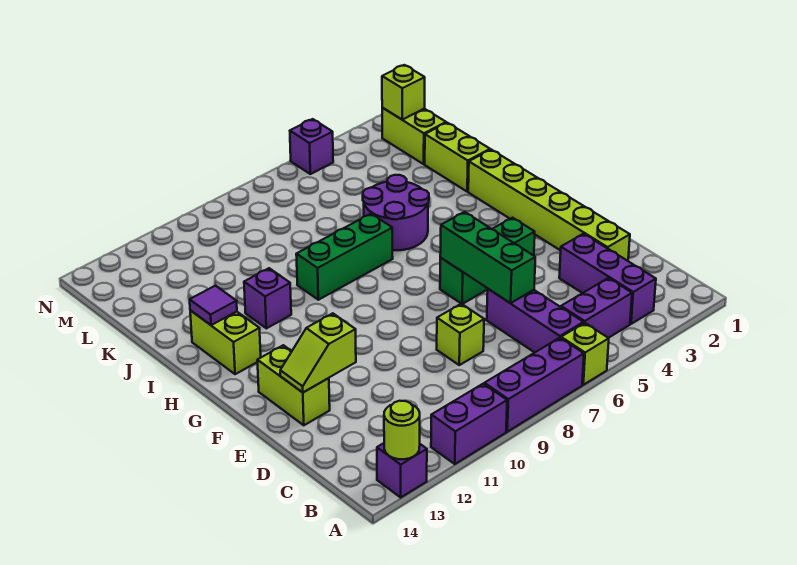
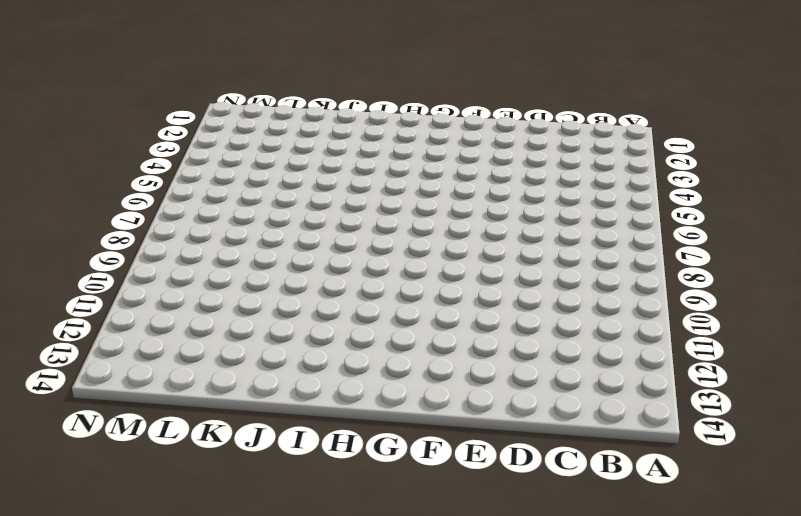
none -> lime brick A6 level 1
none -> purple brick A7:A9 level 1
none -> purple brick A10:A11 level 1

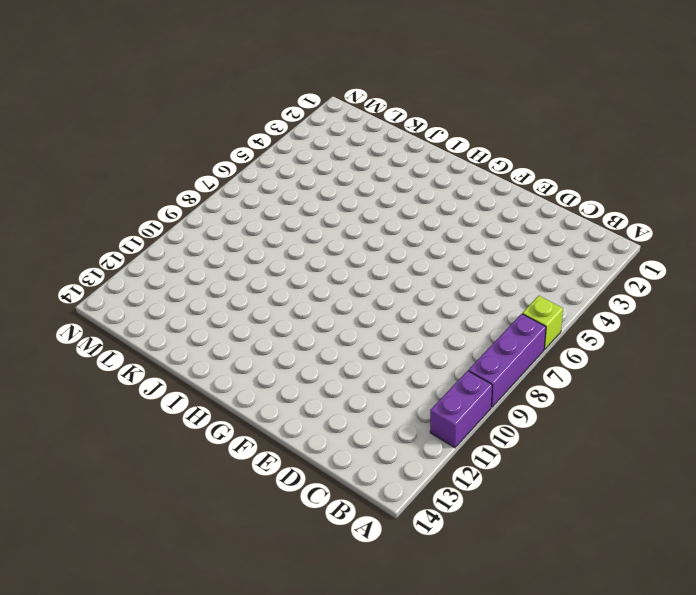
none -> purple brick A13 level 1
none -> purple brick B3:D3 level 1
none -> purple brick B4:B5 level 1

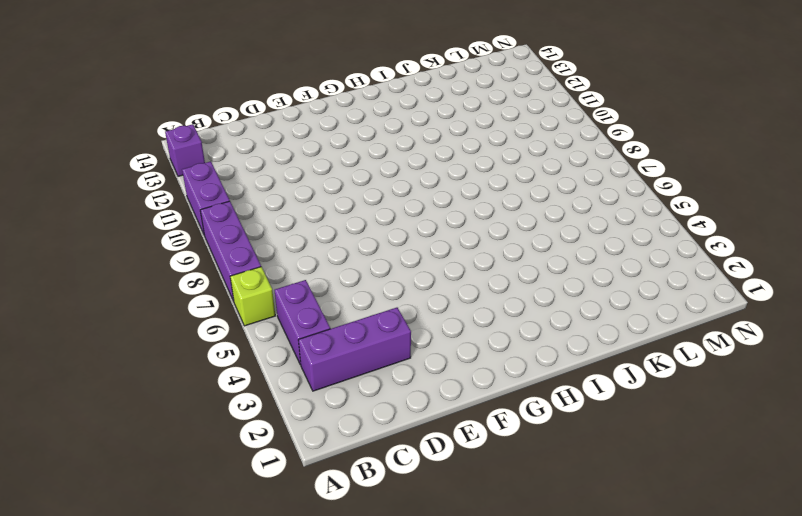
none -> purple brick B6:D6 level 1
none -> lime brick D2:I2 level 1
none -> lime brick D8 level 1

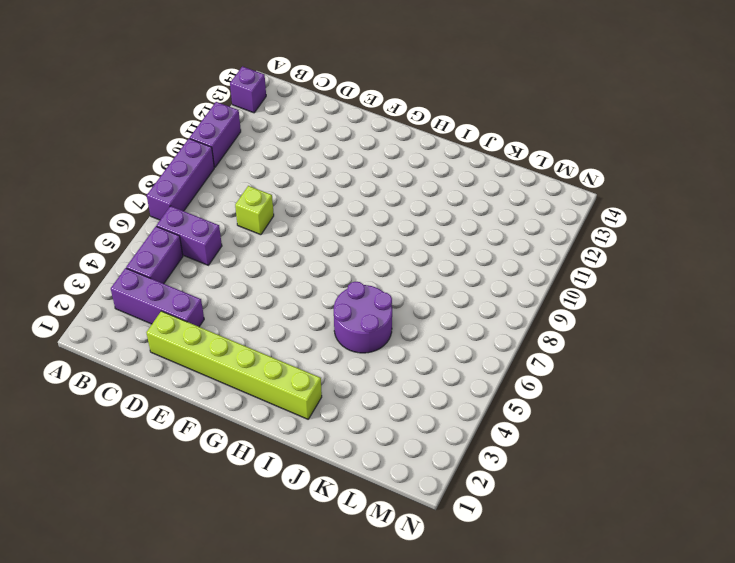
purple brick B6:C6 level 1 -> purple brick B6:D6 level 1
none -> lime brick A6 level 1
none -> lime brick E13:F13 level 1
none -> green brick F4:F6 level 1

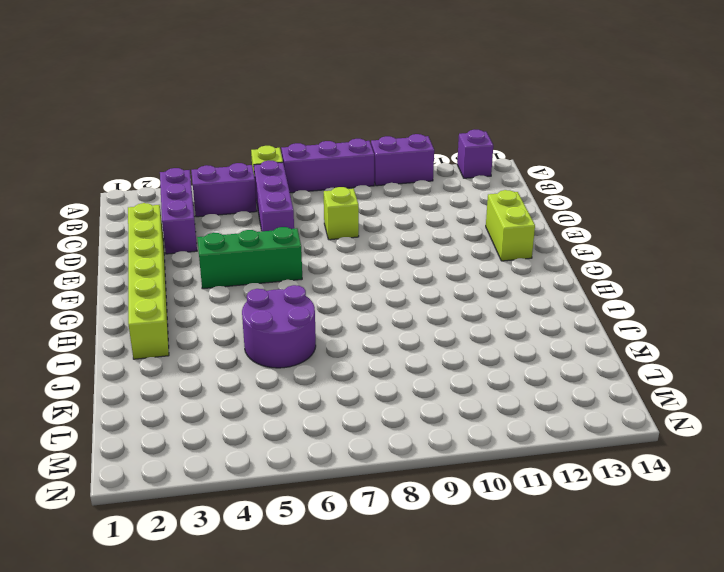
none -> lime brick H13:I13 level 1
none -> green brick I7:I9 level 1
none -> purple brick I11 level 1

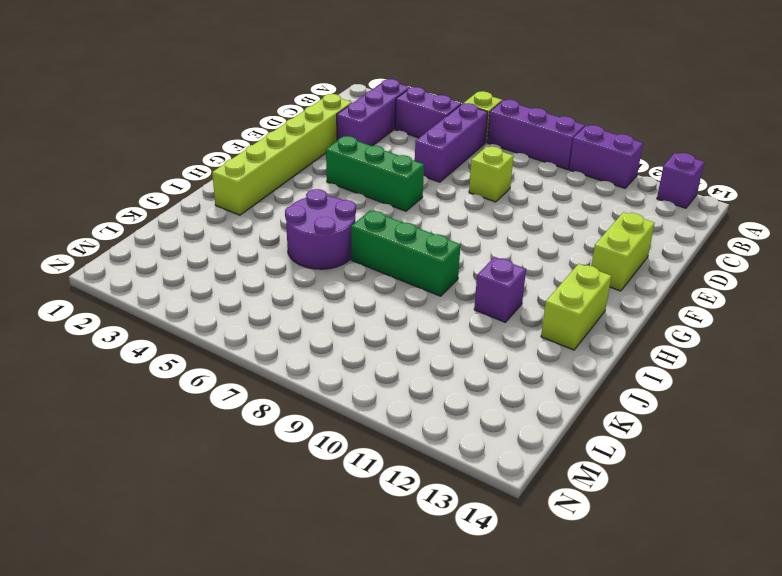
none -> lime brick J2:K2 level 1
none -> lime brick L2:M2 level 1
none -> purple brick N5 level 1

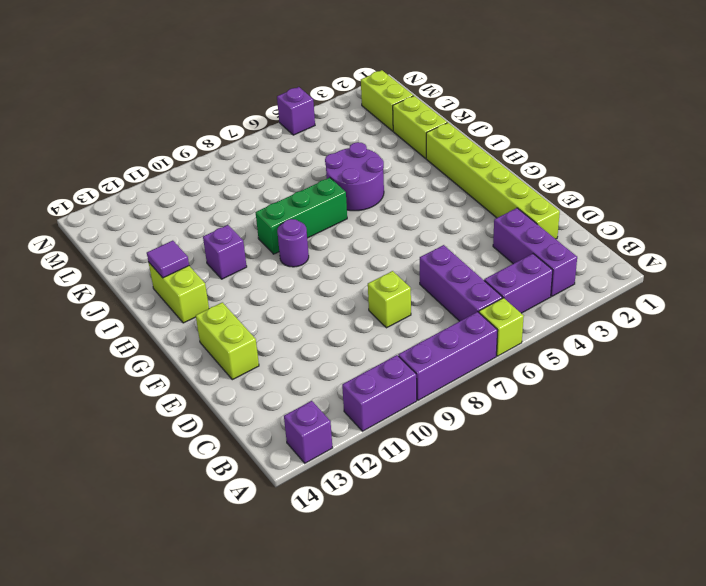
purple round brick H9 level 1 -> none
none -> green brick F4:F6 level 1
none -> lime round brick A13 level 2
none -> green brick D6:F6 level 2

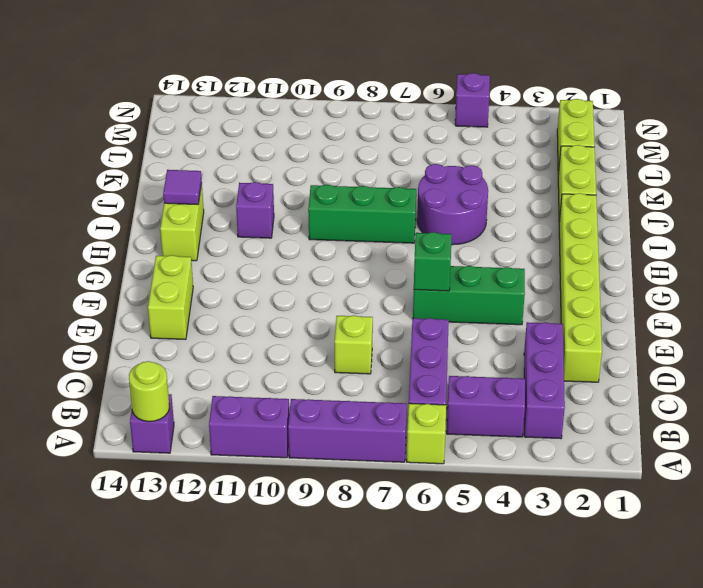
green brick F6 level 2 -> green brick D6:F6 level 2
none -> lime slope E12:E13 level 2 top 12
none -> lime brick M2 level 2

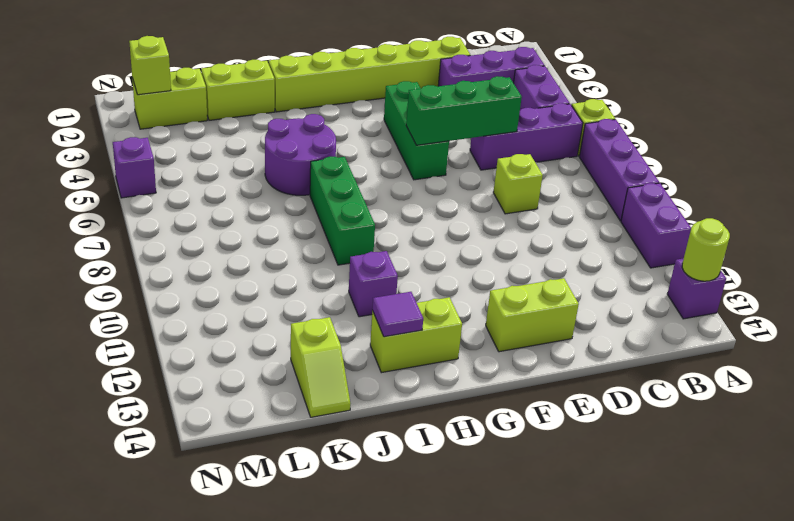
lime slope K13:K14 level 1 top 13 -> lime slope E12:E13 level 2 top 12

